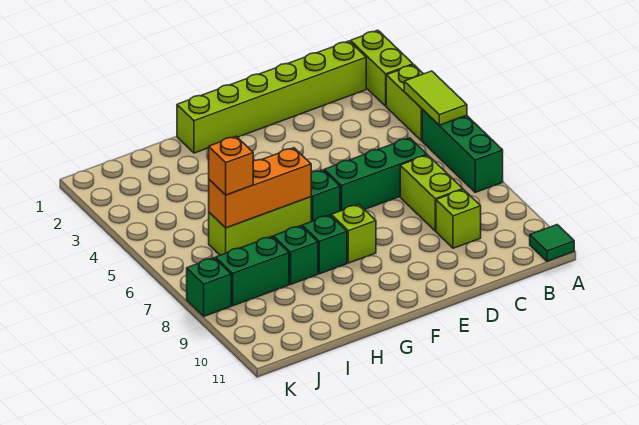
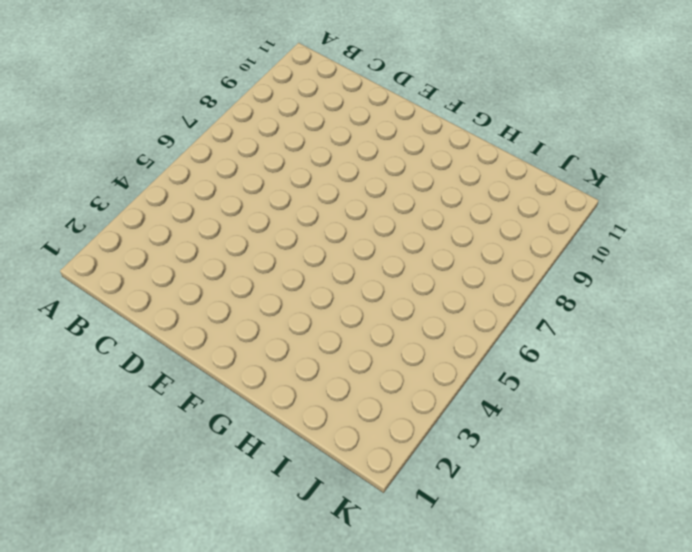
none -> lime brick A1:A2 level 1
none -> lime brick A3:A4 level 1
none -> green brick A5:A7 level 1

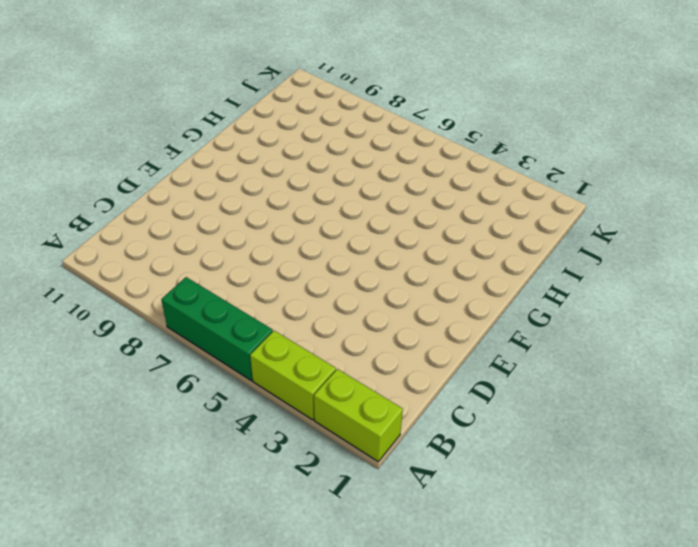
none -> green tile A11 level 1
none -> lime brick B1:G1 level 1
none -> green brick C6:E6 level 1

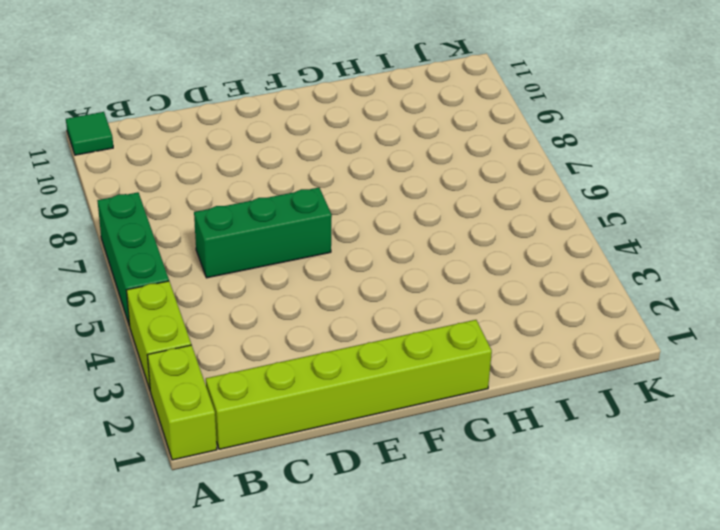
none -> lime brick C7:C8 level 1
none -> lime brick C9 level 1
none -> green brick F6 level 1

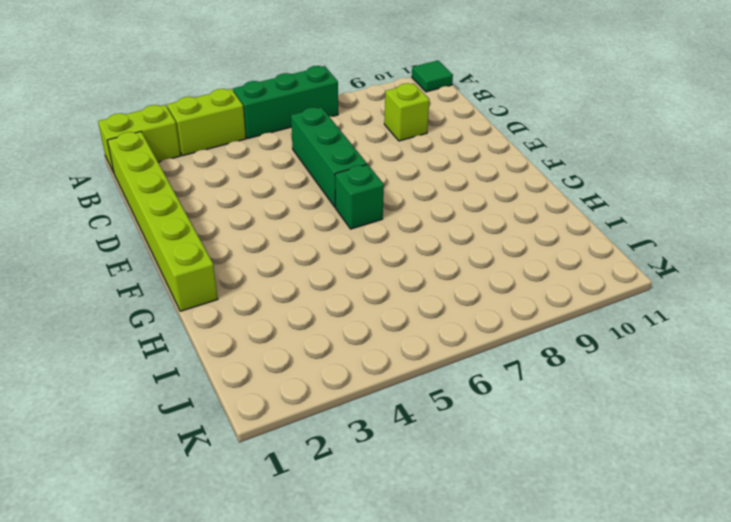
none -> lime brick C7:C8 level 1
none -> lime brick F8 level 1
none -> lime brick G6:I6 level 1

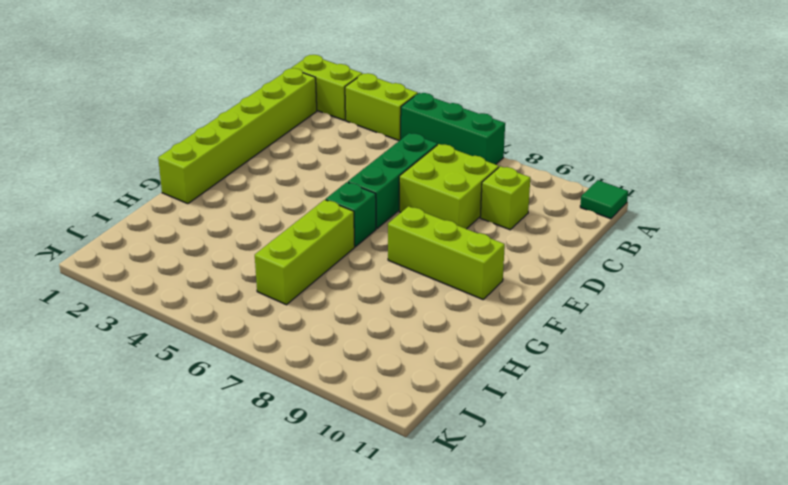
lime brick C7:D8 level 1 -> lime brick C7:C8 level 1
lime brick F8:F10 level 1 -> lime brick F8 level 1
none -> green brick G8 level 1
none -> green brick H8 level 1
none -> green brick I8:J8 level 1

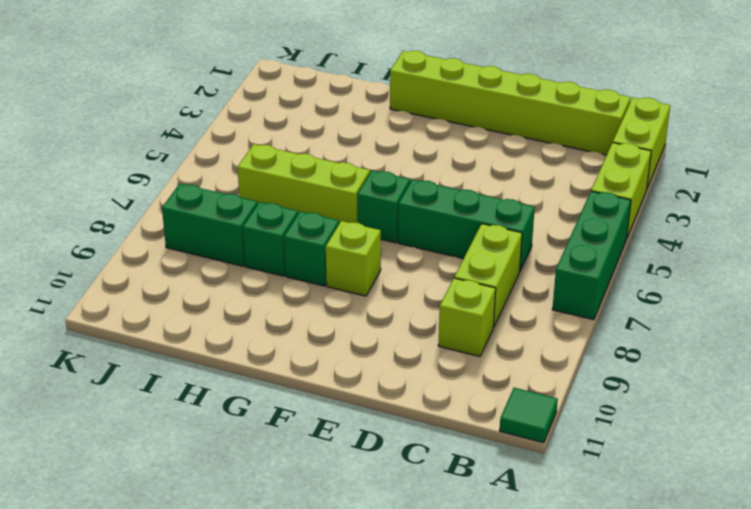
none -> green brick K8 level 1
none -> lime tile A4:A5 level 2
none -> orange brick G6:I6 level 2

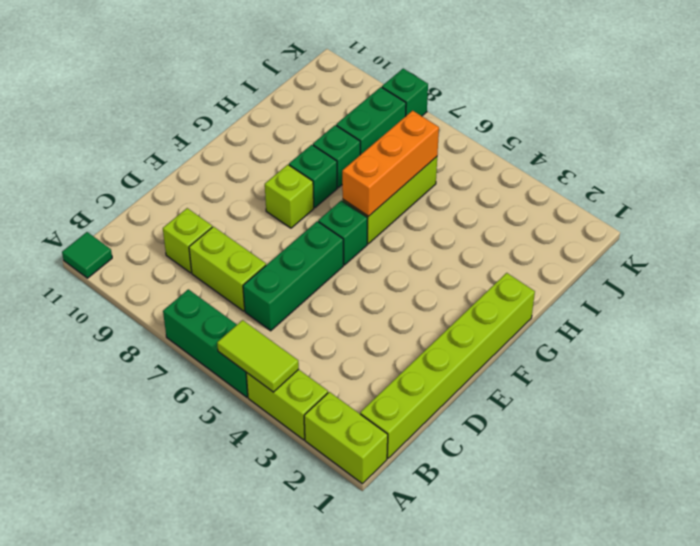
none -> orange brick I6 level 3

